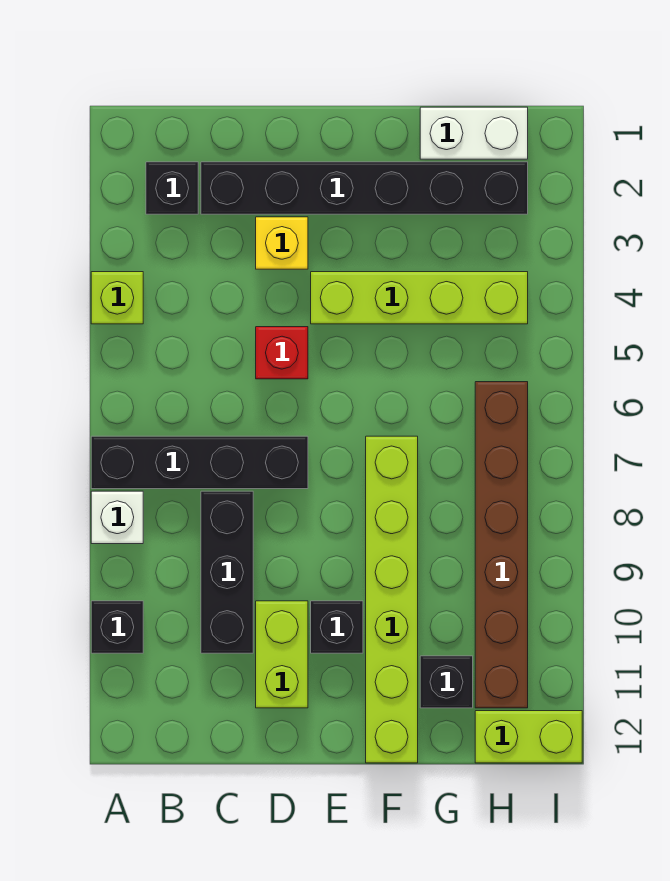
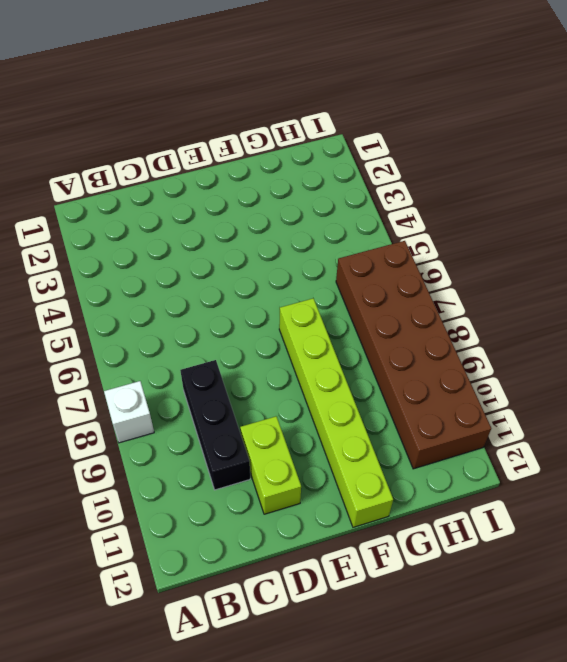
brown brick H6:I11 level 1 -> brown brick H6:H11 level 1
none -> lime brick A4 level 1
none -> black brick A7:D7 level 1
none -> black brick A10 level 1

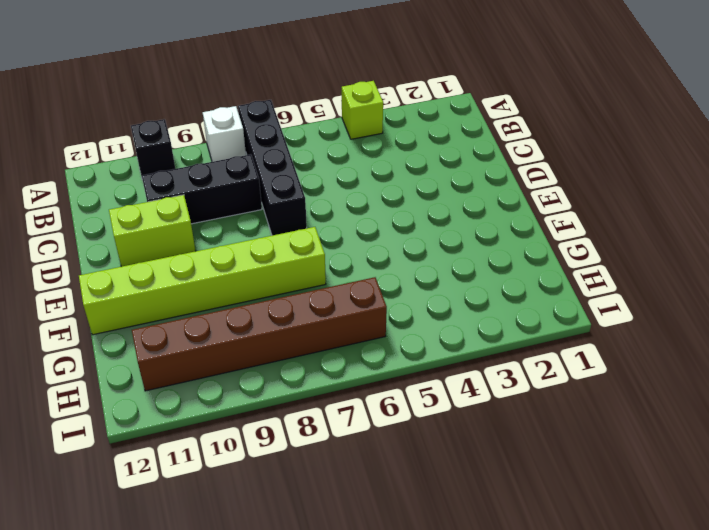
none -> black brick B2 level 1
none -> black brick C2:H2 level 1
none -> yellow brick D3 level 1

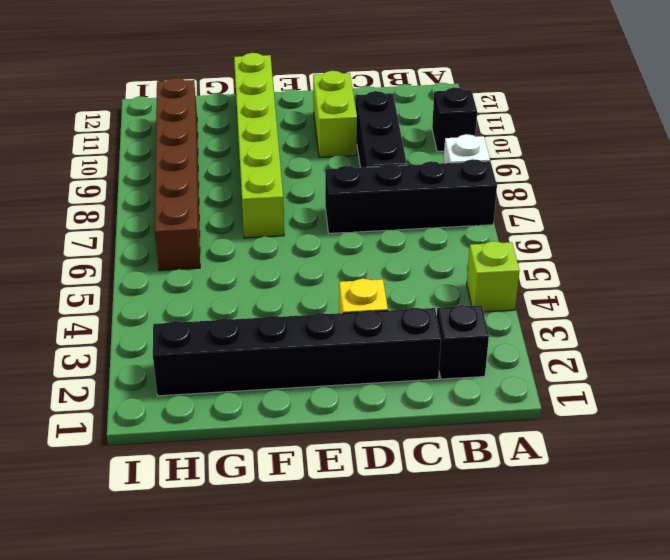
none -> red brick D5 level 1
none -> lime brick E4:H4 level 1
none -> black brick E10 level 1

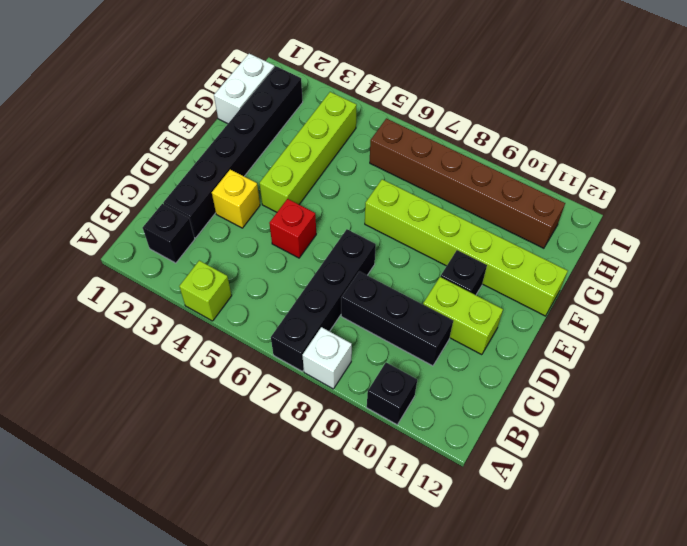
none -> black brick G11 level 1
none -> lime brick H12:I12 level 1

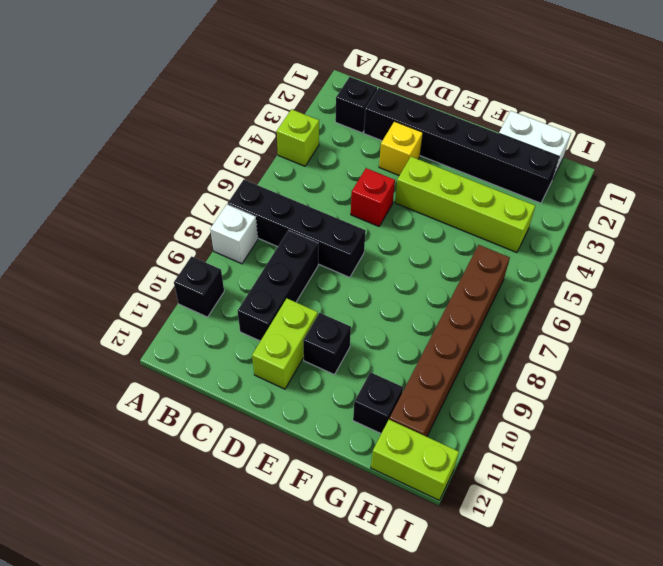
none -> lime brick F7:F12 level 1

